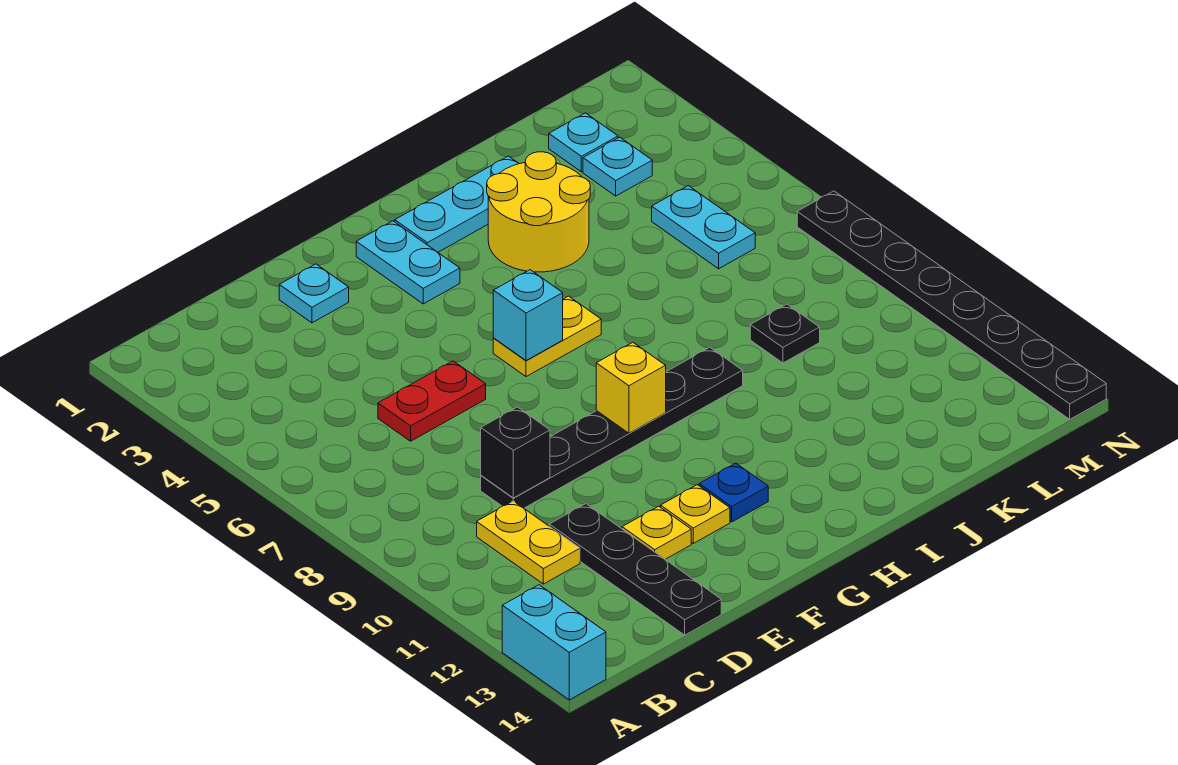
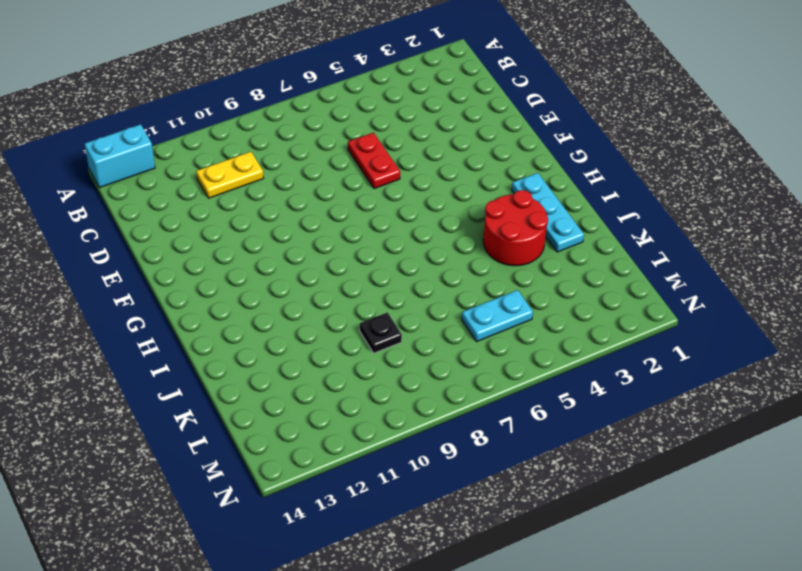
red round brick I3:J4 level 1 -> yellow round brick I3:J4 level 1
none -> black plate D9:I9 level 1
none -> black plate D11:D14 level 1
none -> cyan plate E2 level 1

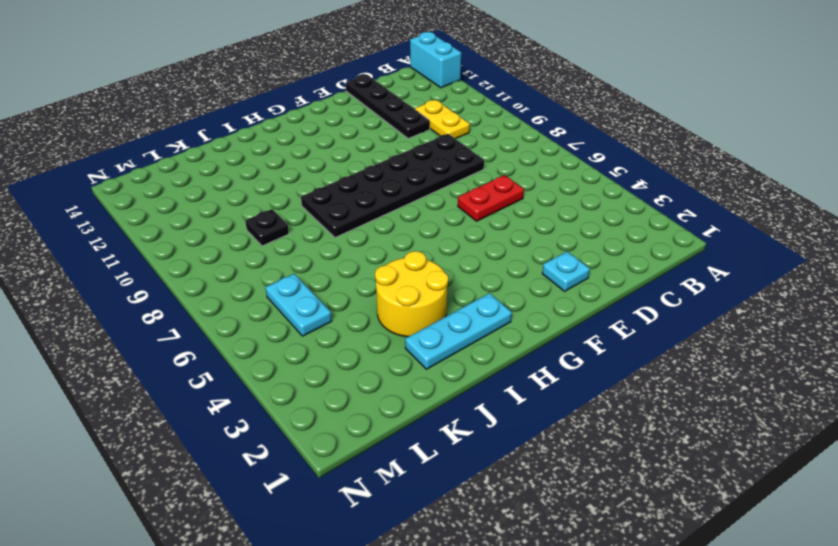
black plate D8:I9 level 1 -> black plate D9:I9 level 1
none -> yellow plate E12 level 1
none -> yellow plate F12 level 1
none -> cyan plate G2:G3 level 1

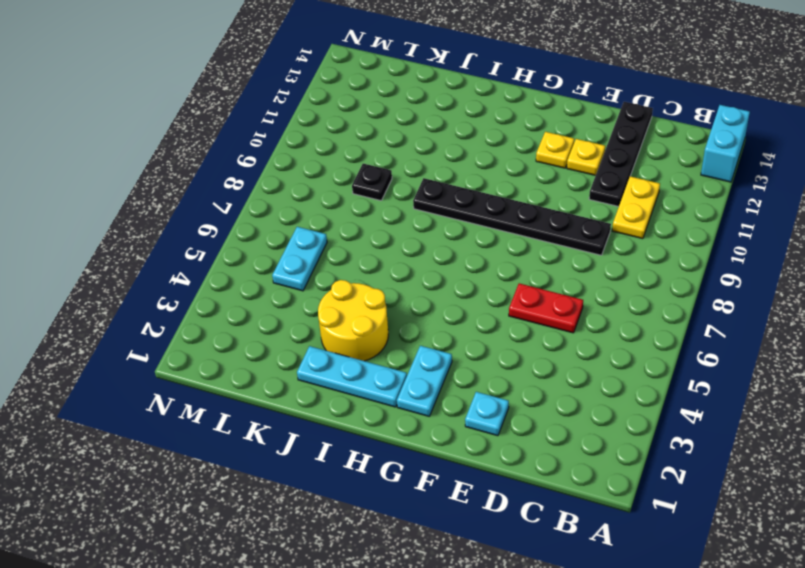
none -> yellow plate G6:H6 level 1
none -> blue plate G12 level 1
none -> cyan plate L2 level 1

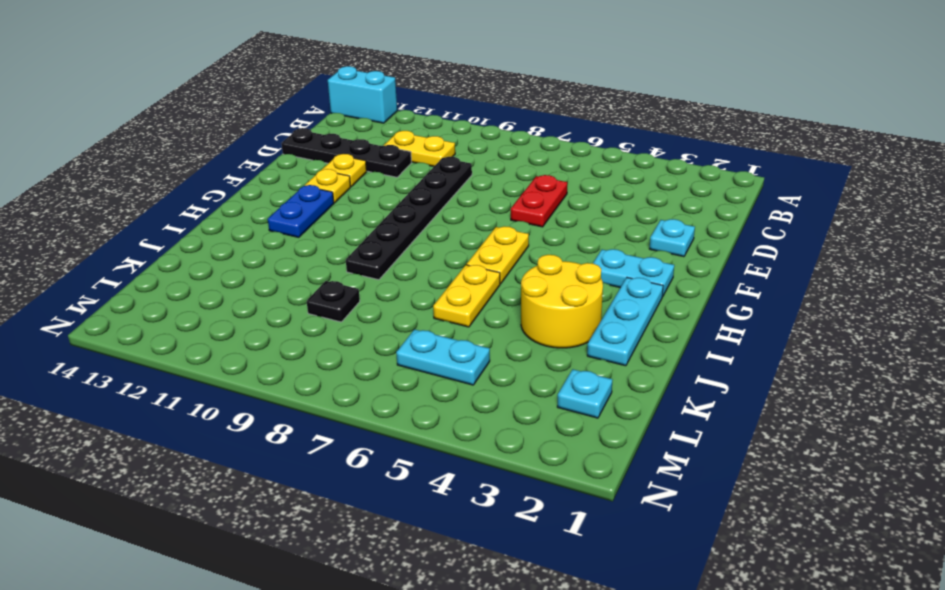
blue plate G12:H12 level 1 -> blue plate G12 level 1
yellow plate I6:J6 level 1 -> none
none -> cyan plate L3 level 1
none -> black plate N7:N14 level 1
none -> black brick D9 level 2

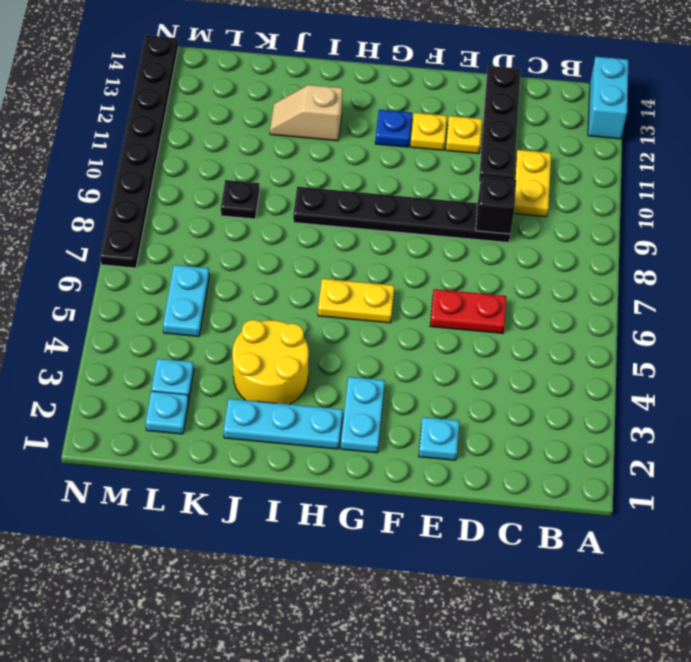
tan slope I12:J12 level 1 top I -> none
none -> cyan brick G6 level 2
none -> yellow brick G9 level 2

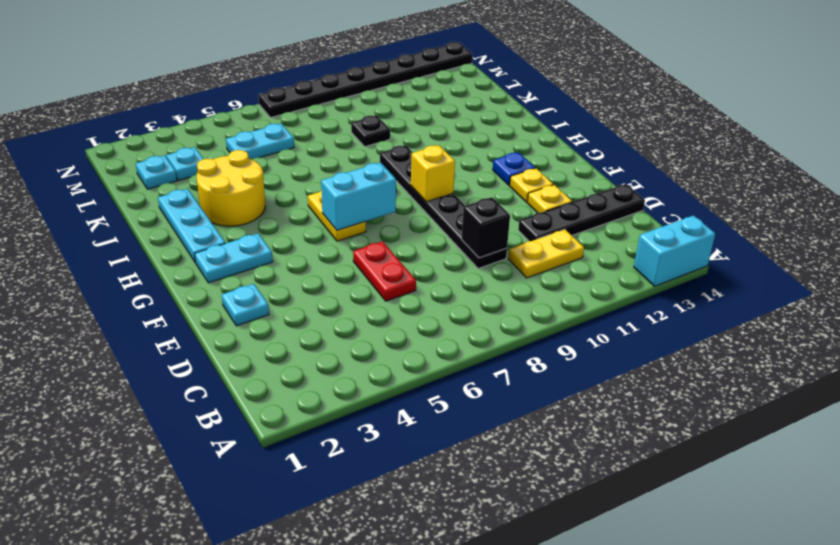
cyan brick G6:G7 level 2 -> cyan brick G6 level 2

